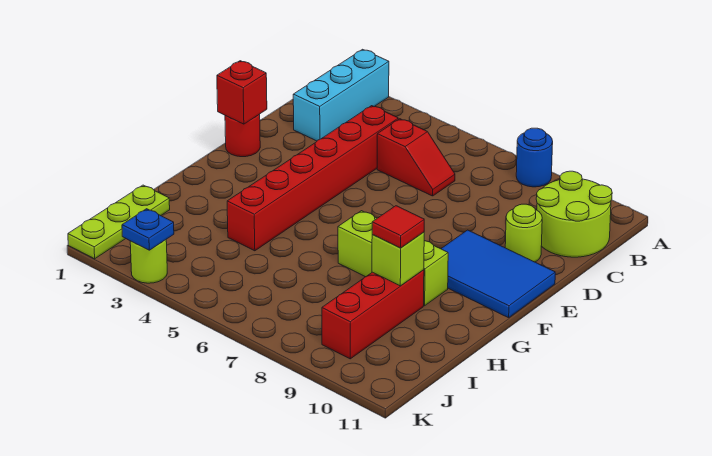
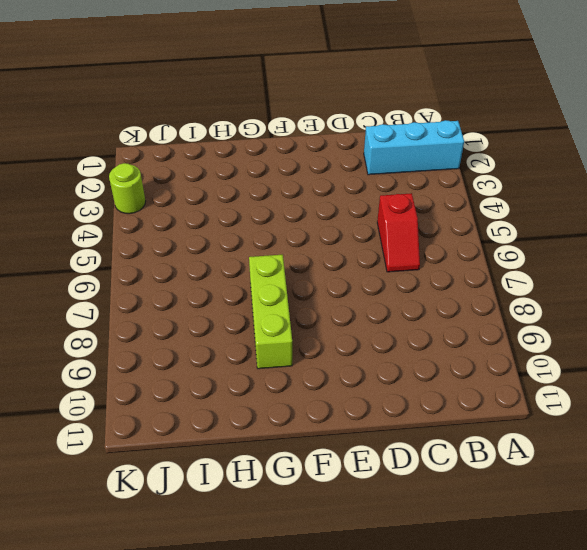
none -> blue round brick A8 level 1
none -> lime round brick B10:C11 level 1
none -> red brick C4:H4 level 1

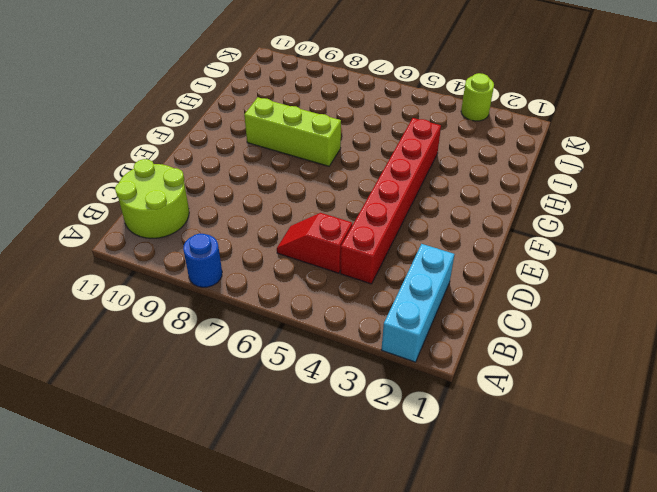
none -> lime round brick D10 level 1
none -> red round brick E1 level 1
none -> blue tile E9:F11 level 1

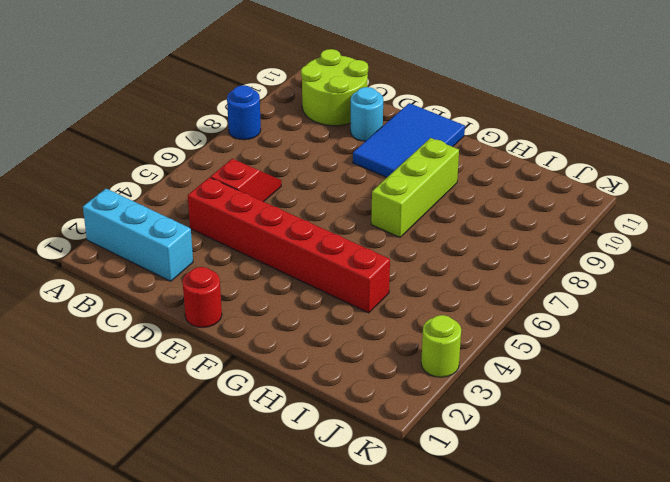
cyan round brick D10 level 1 -> lime round brick D10 level 1
none -> red brick H9:J9 level 1
none -> lime plate I1:K1 level 1
none -> red brick E1 level 2

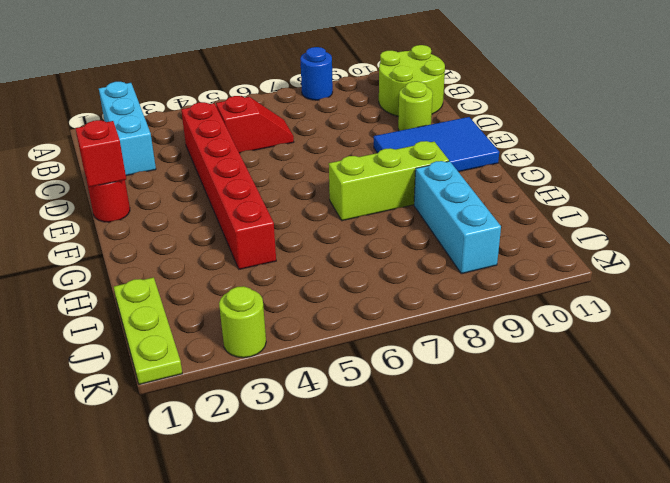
cyan brick H9:J9 level 1 -> red brick H9:J9 level 1
none -> lime brick H9 level 2
none -> blue plate K3 level 2
none -> red tile H9 level 3

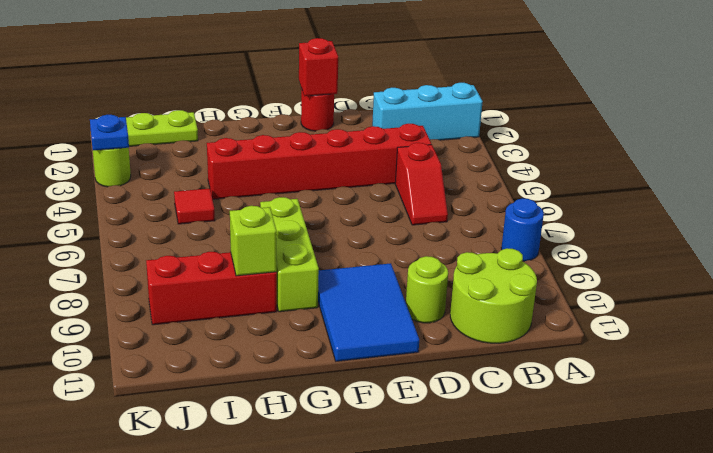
red tile I5 level 1 -> red tile H9 level 3

